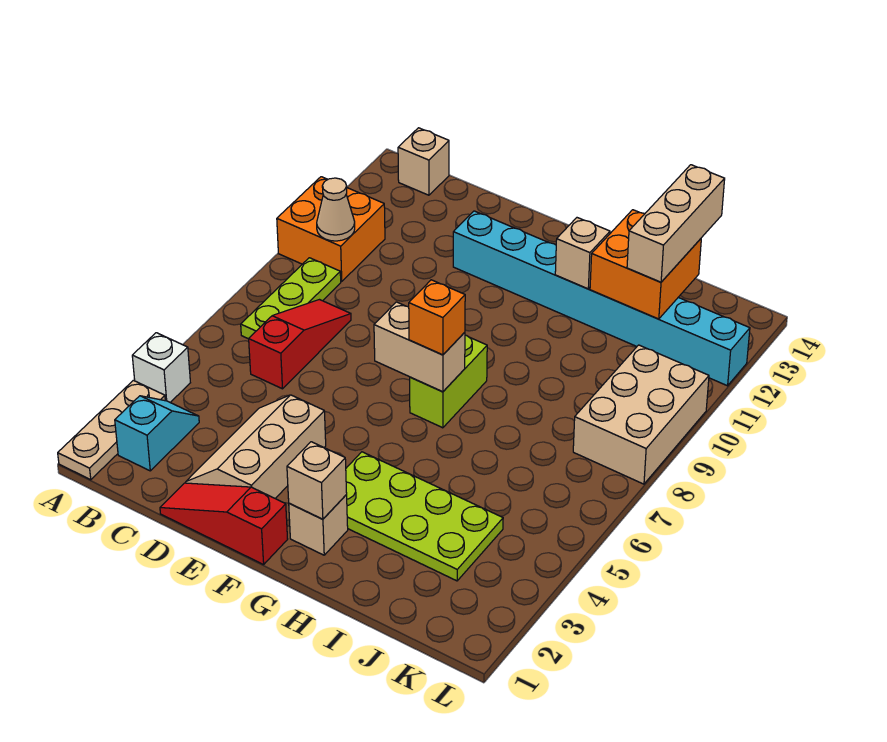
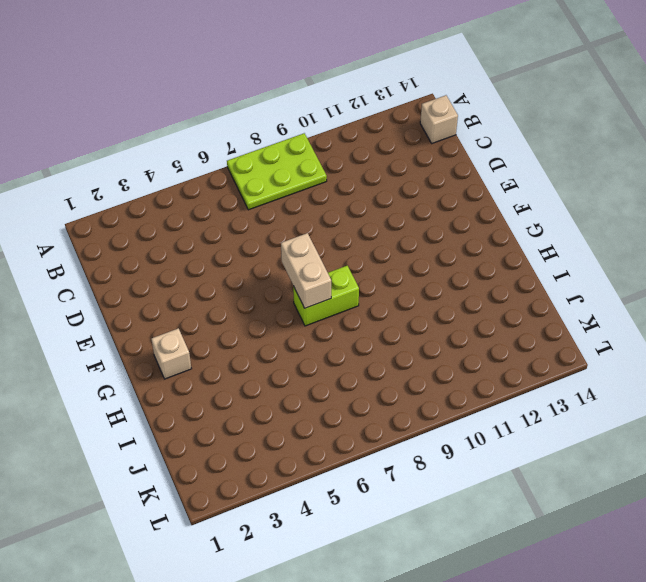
lime plate A7:B9 level 1 -> lime plate B7:B9 level 1
none -> tan plate A1:A3 level 1
none -> white brick A4 level 1
none -> orange brick A10:B11 level 1

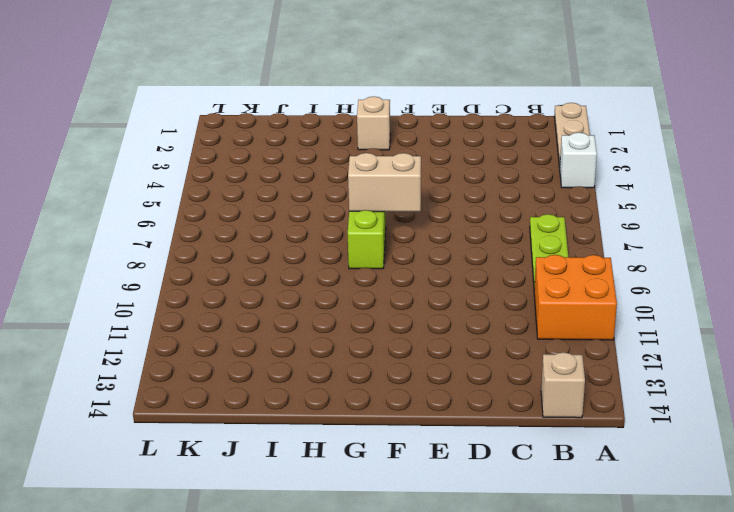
none -> cyan slope B2:B3 level 1 top 2
none -> red slope C6:C8 level 1 top 6
none -> red slope D1:F1 level 1 top F

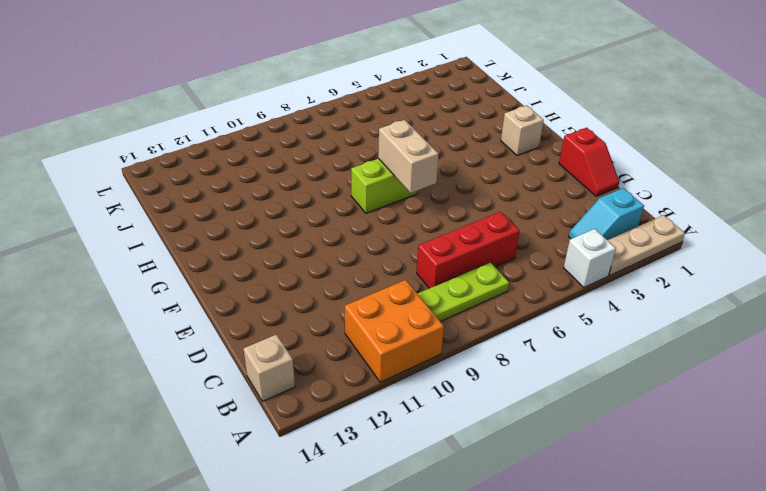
red brick C6:C8 level 1 -> red slope C6:C8 level 1 top 6
red slope D1:E1 level 1 top E -> red slope D1:F1 level 1 top F
none -> tan slope D2:E4 level 1 top E
none -> cyan brick E12:L12 level 1
none -> lime plate G3:J4 level 1

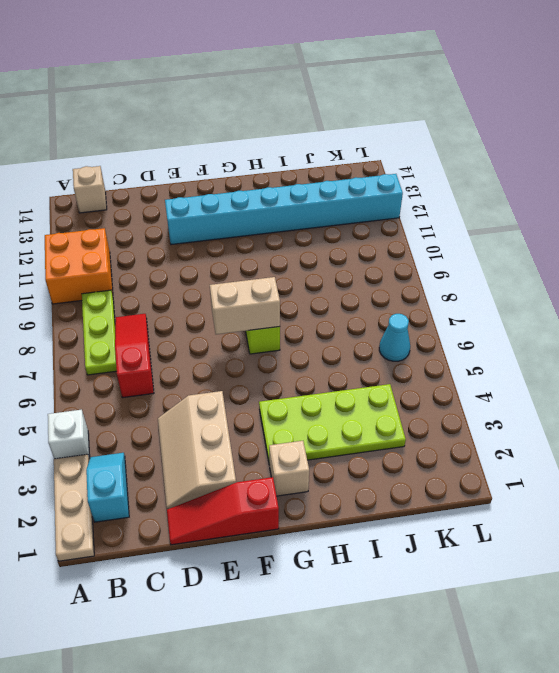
cyan cone K6 level 1 -> none
none -> tan brick K8:L10 level 1
none -> tan cone B10 level 2
none -> tan brick G2 level 2

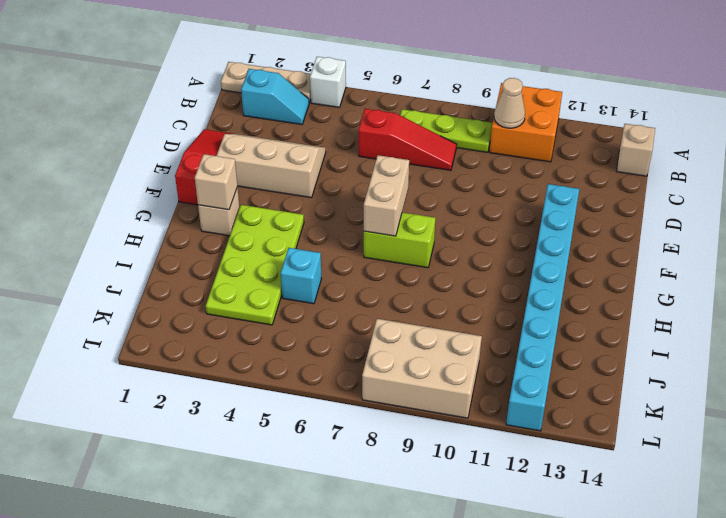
cyan brick I5 level 1 -> none
none -> tan brick H12 level 2
none -> orange brick I12:J13 level 2
none -> orange brick G7 level 3

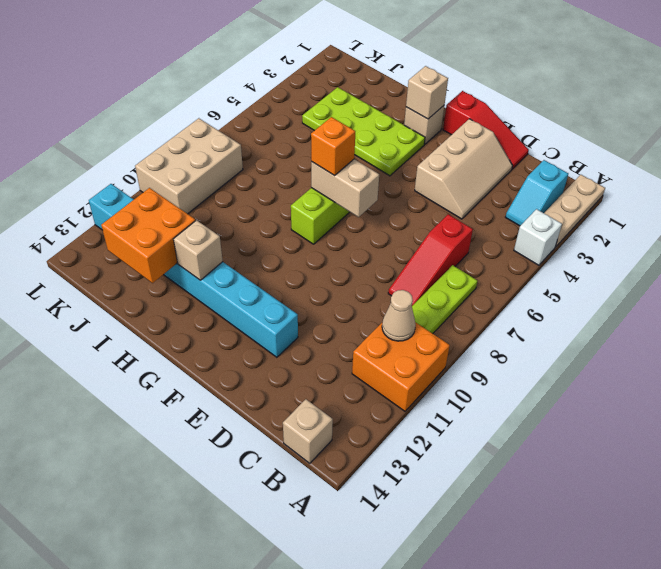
none -> tan brick J12:J14 level 3

